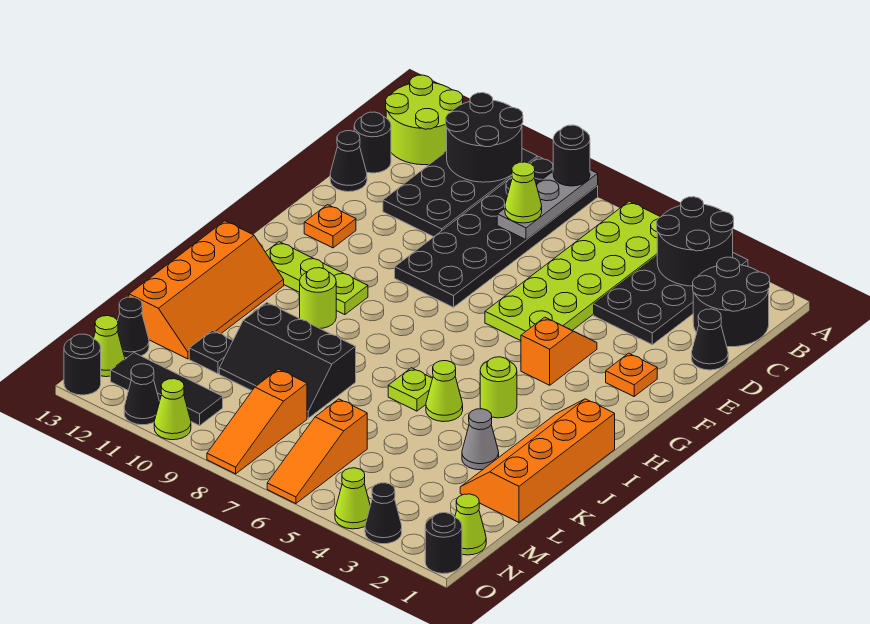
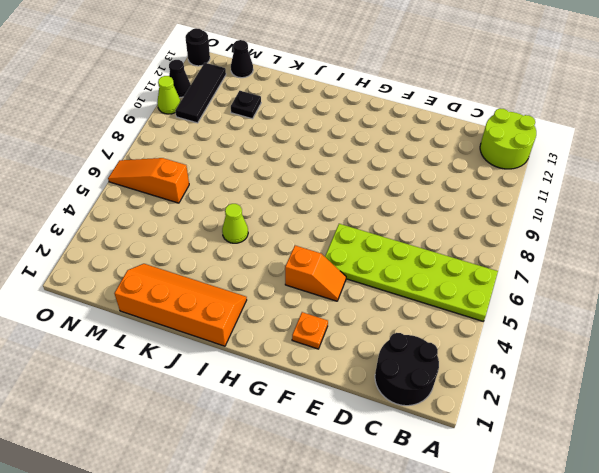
none -> black plate A3:D4 level 1
none -> black plate A8:F9 level 1
none -> black plate A10:D11 level 1
none -> black round brick C13 level 1

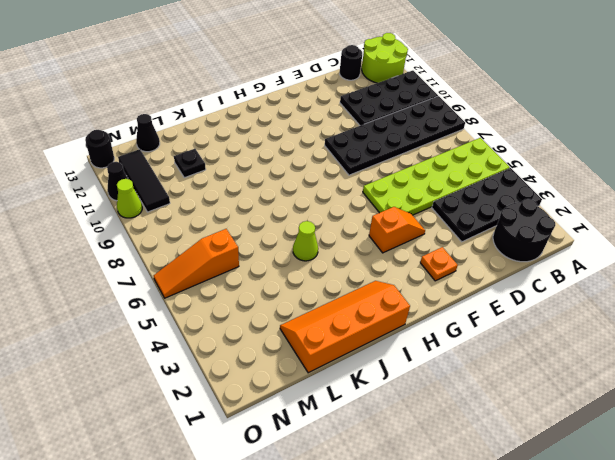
none -> black cone D1 level 1
none -> black cone D13 level 1
none -> orange plate F12 level 1
none -> lime plate H10:H12 level 1

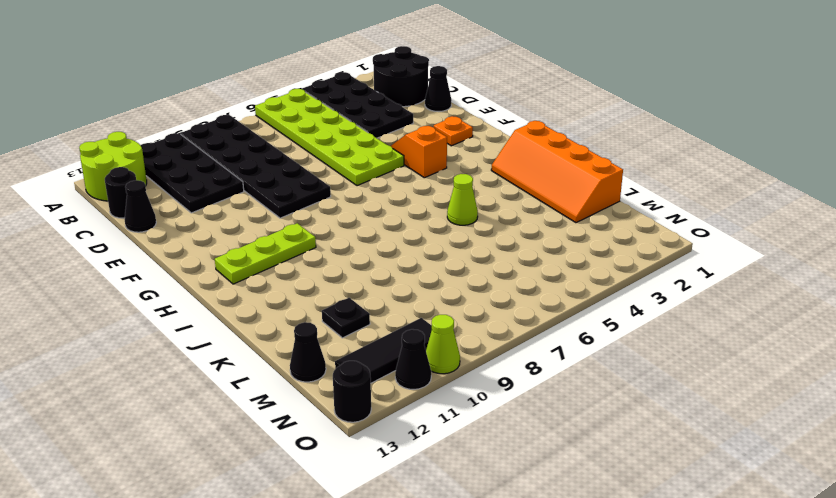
none -> orange plate F12 level 1
none -> lime round brick I4 level 1
none -> lime round brick I10 level 1
none -> orange slope I12:L13 level 1 top 13

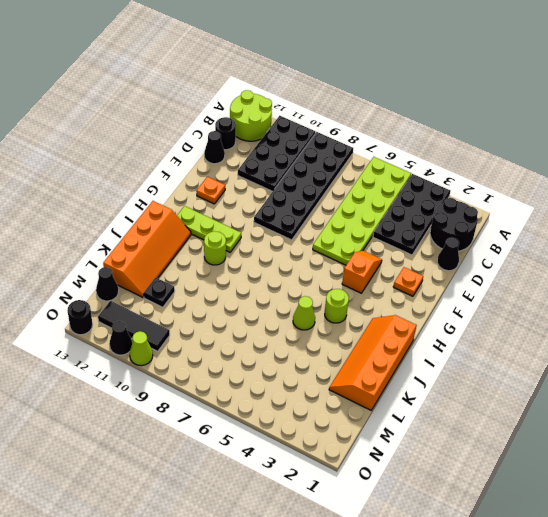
none -> lime plate J6 level 1
none -> grey cone K3 level 1
none -> black slope K8:L10 level 1 top K
none -> orange slope M6:O6 level 1 top M

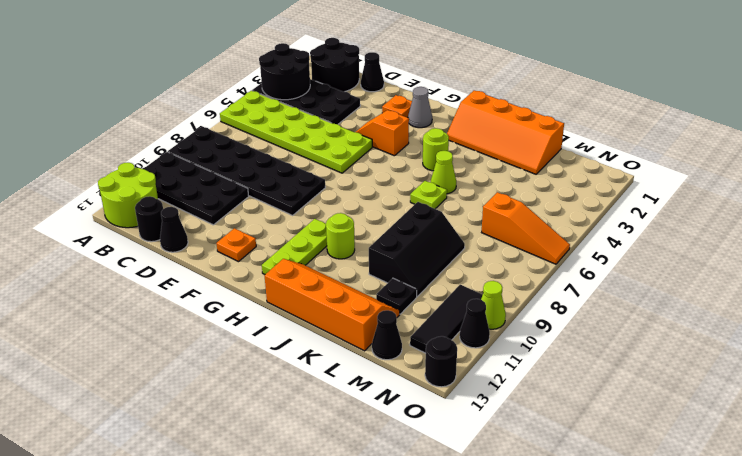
grey cone G2 level 1 -> grey cone K3 level 1
none -> orange slope M8:O8 level 1 top M
none -> lime cone N1 level 1
none -> lime cone N13 level 1
none -> black round brick O1 level 1

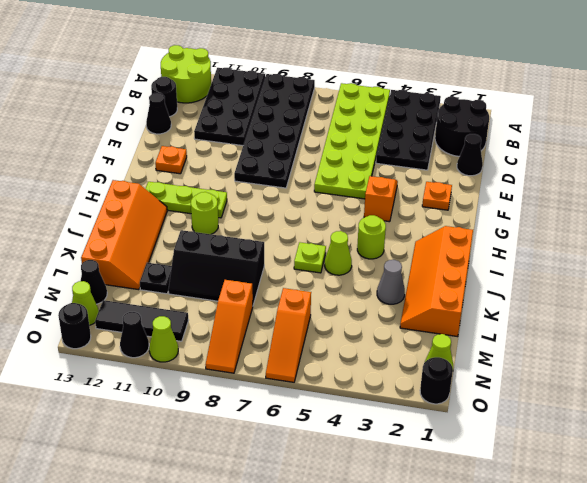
none -> black cone O3 level 1
none -> lime cone O4 level 1
none -> black round brick A3:B4 level 2
none -> grey plate A8:C8 level 2

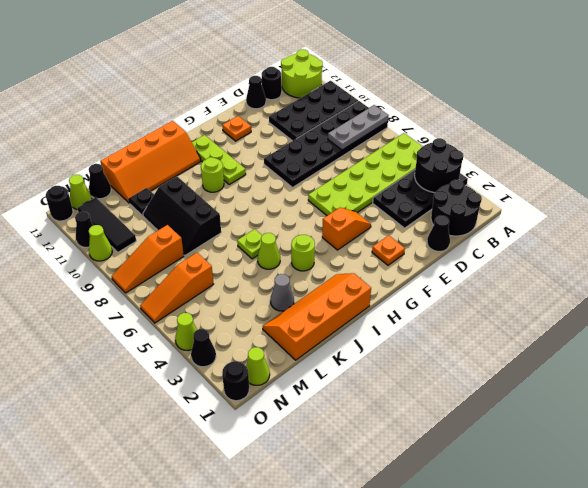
none -> black round brick A10:B11 level 2
none -> black round brick A8 level 3
none -> lime cone C8 level 3

